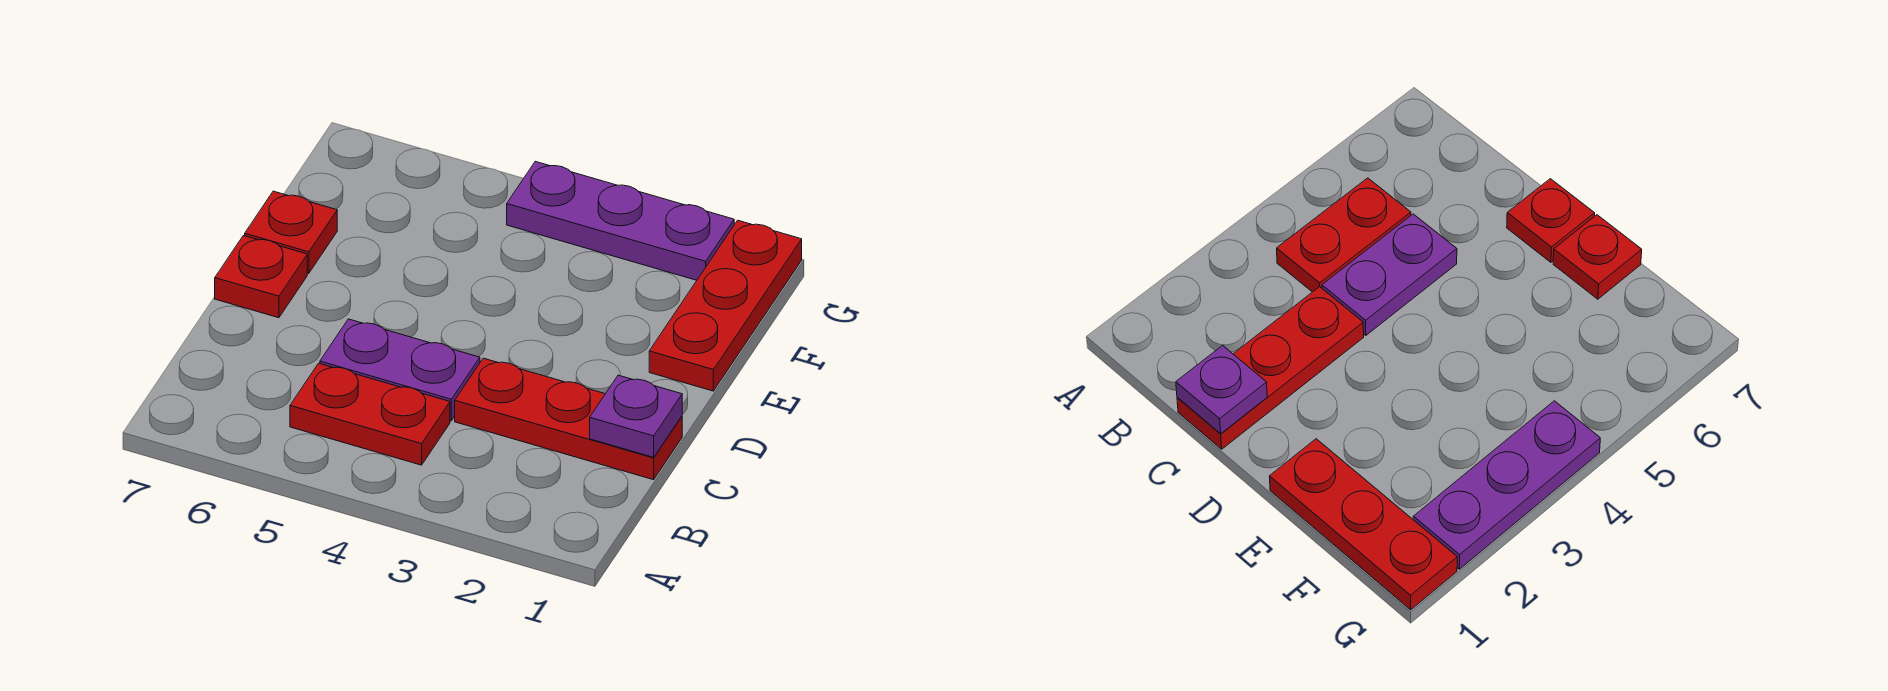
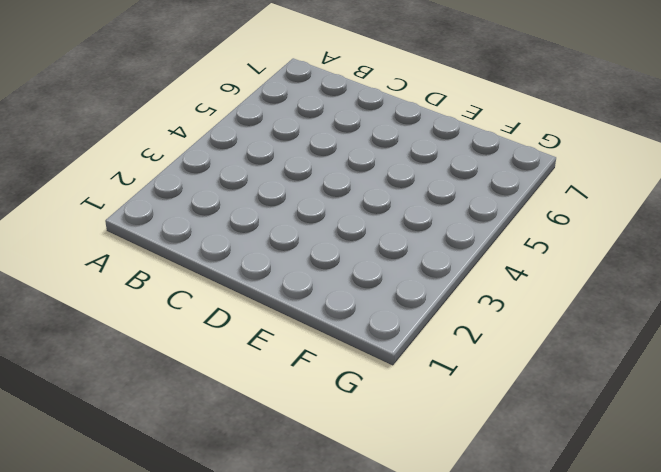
none -> red plate B4:B5 level 1
none -> red plate C1:C3 level 1

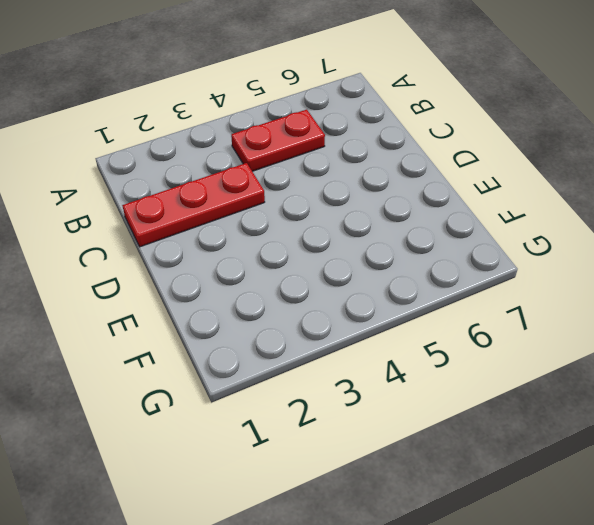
none -> purple plate C4:C5 level 1
none -> red plate D7 level 1

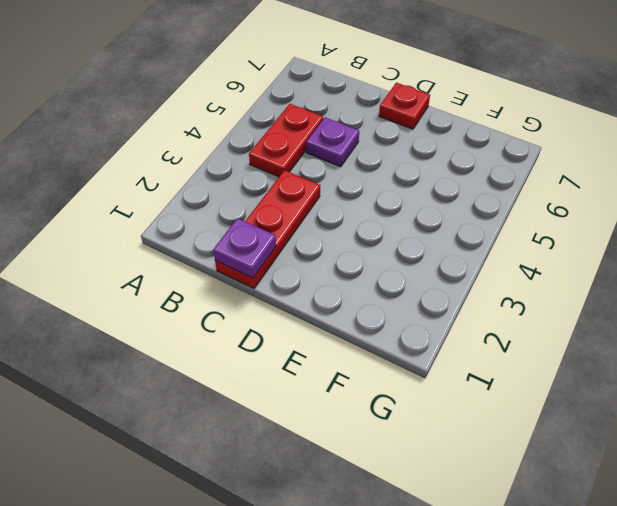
purple plate C5 level 1 -> purple plate C4:C5 level 1
none -> red plate E1:G1 level 1
none -> red plate E7 level 1

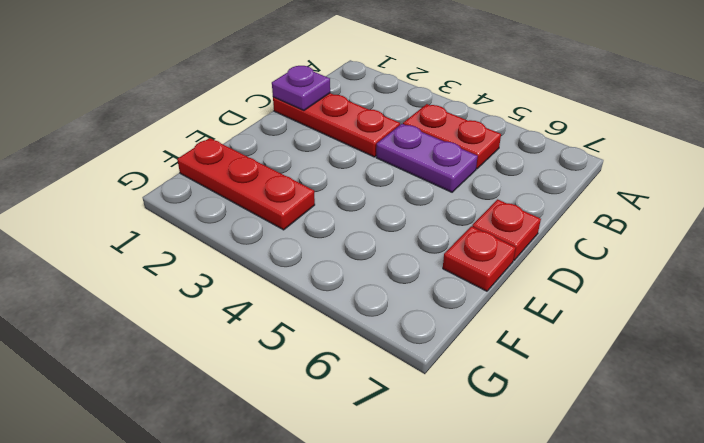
red plate F1:F3 level 1 -> red plate E1:G1 level 1
none -> purple plate G2:G4 level 1

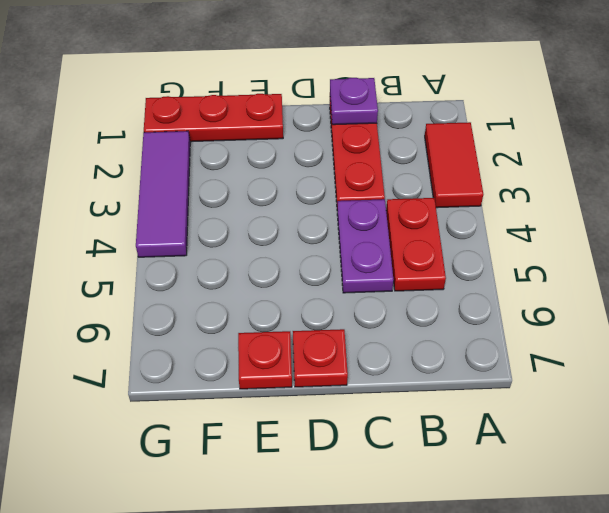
red tile A2:A3 level 1 -> none
purple tile G2:G4 level 1 -> purple plate G2:G4 level 1

